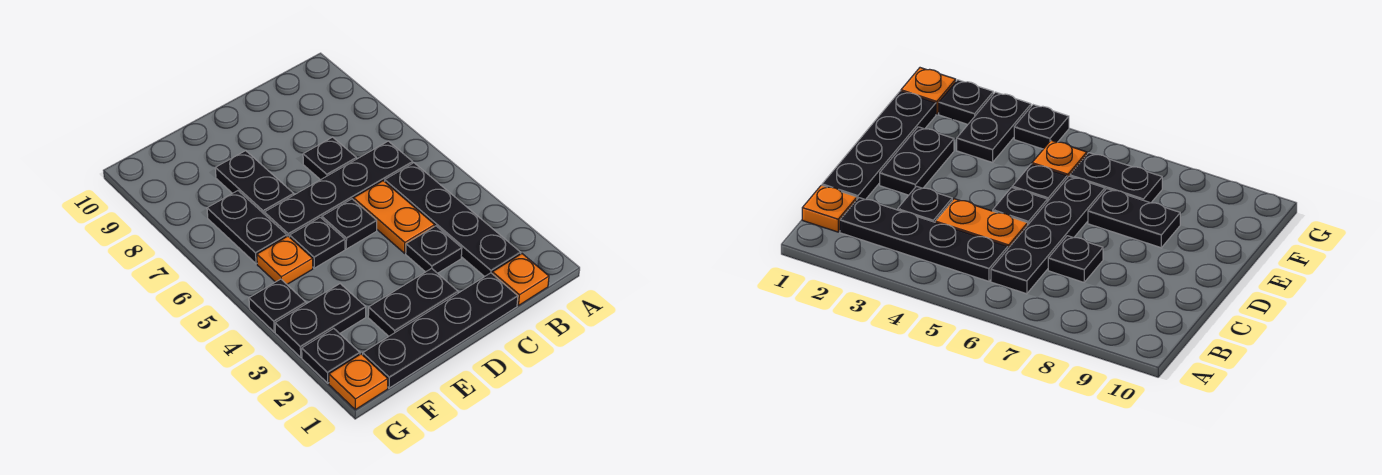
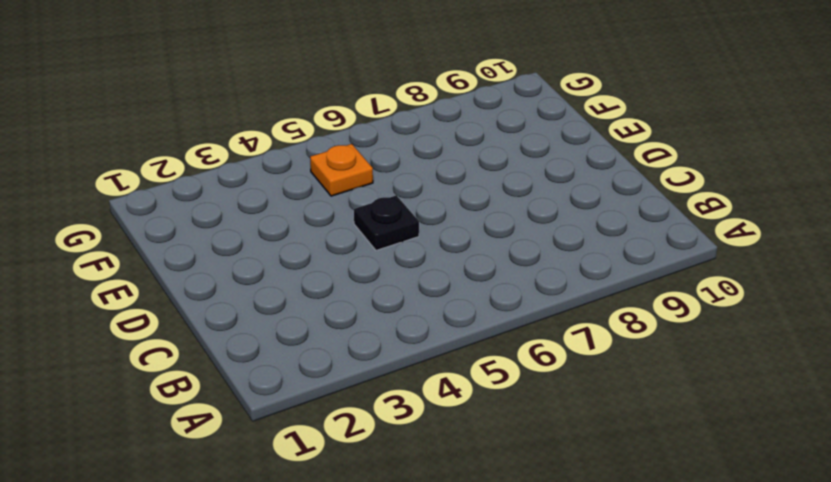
none -> orange plate B1 level 1
none -> black plate B2:B5 level 1
none -> black plate B6:E6 level 1

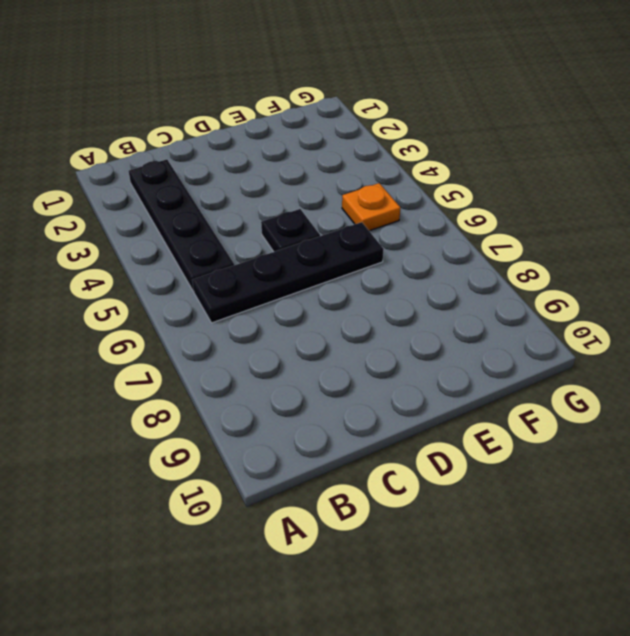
none -> orange plate B1 level 1
none -> black plate C1:F1 level 1
none -> black plate C3 level 1

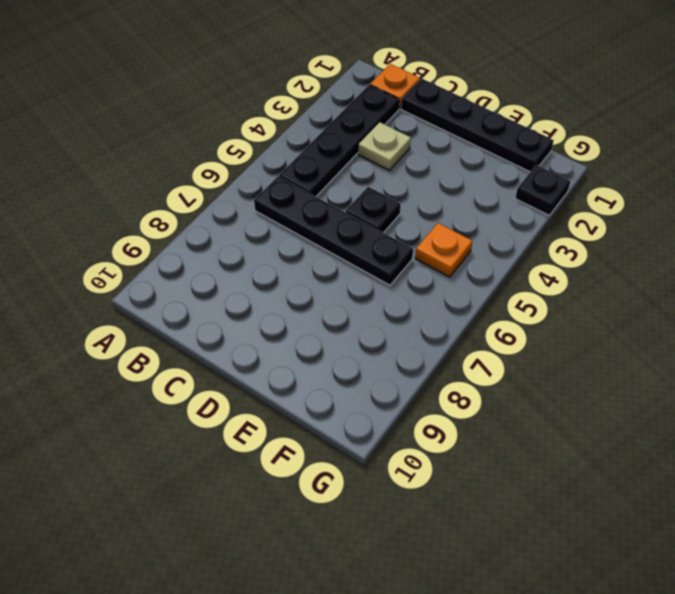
tan plate C3 level 1 -> black plate C3 level 1
none -> orange plate C4:C5 level 1
none -> black plate C7 level 1
none -> black plate D2:E2 level 1

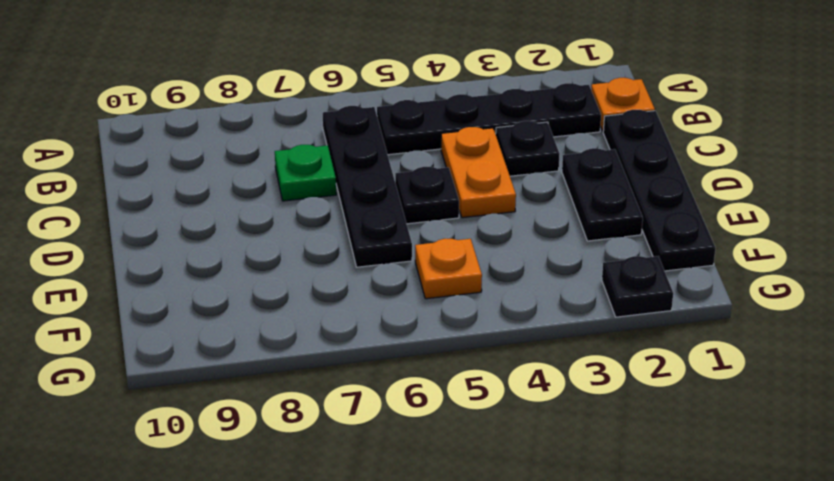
orange plate C4:D4 level 1 -> orange plate C4:C5 level 1
green plate C7 level 1 -> black plate C7 level 1
none -> black plate E5 level 1
none -> black plate E7:E8 level 1
none -> black plate F3:G3 level 1

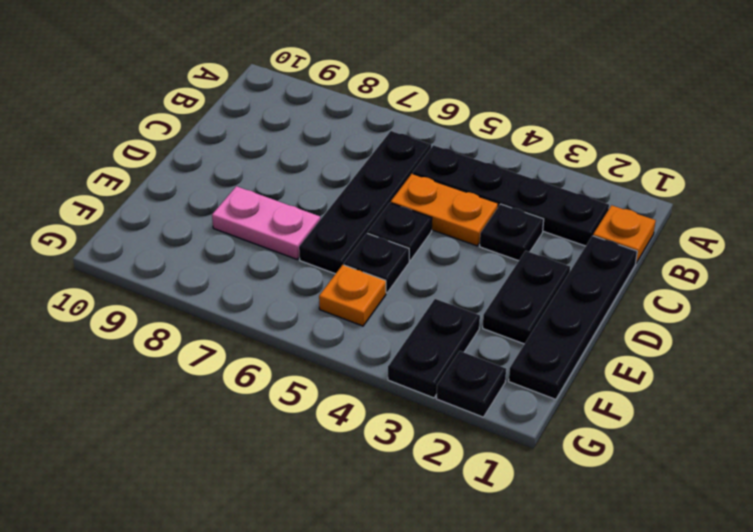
pink plate E7:E8 level 1 -> black plate E7:E8 level 1
none -> black plate C7 level 1
none -> black plate F6:F7 level 1
none -> orange plate G1 level 1

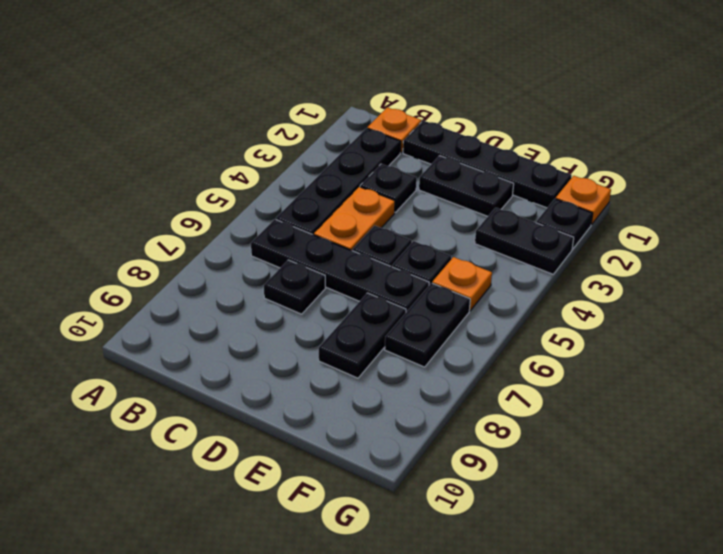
none -> black plate G4 level 1

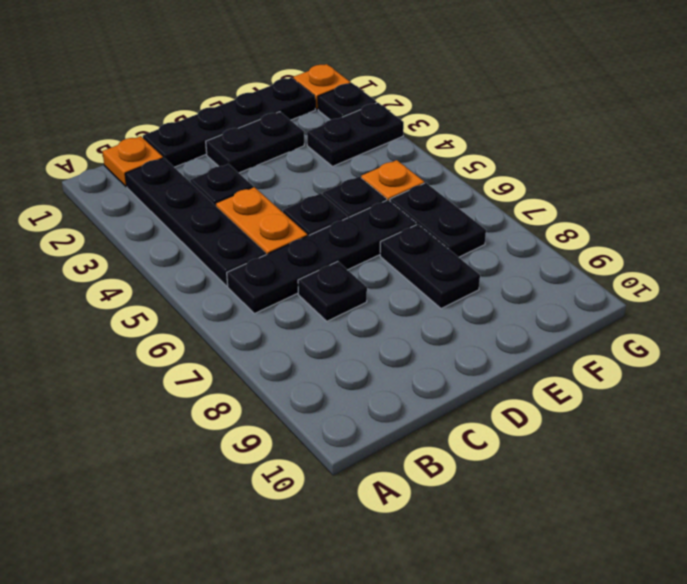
none -> black plate G4 level 1

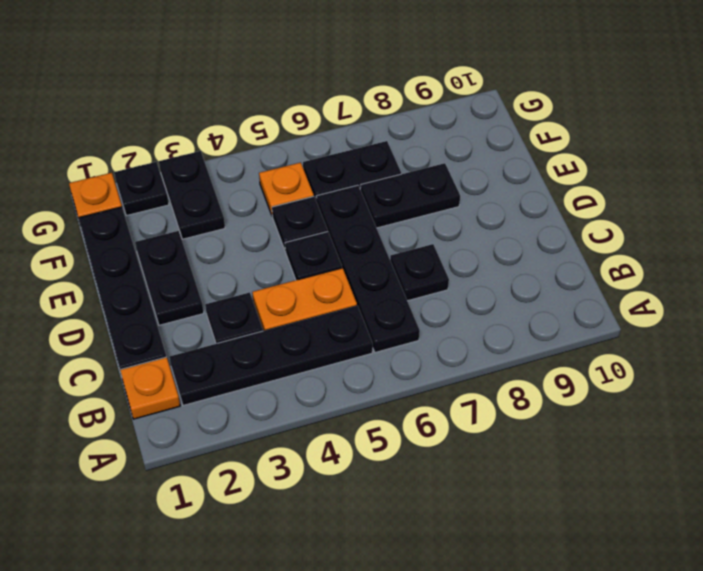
none -> black plate G4 level 1

